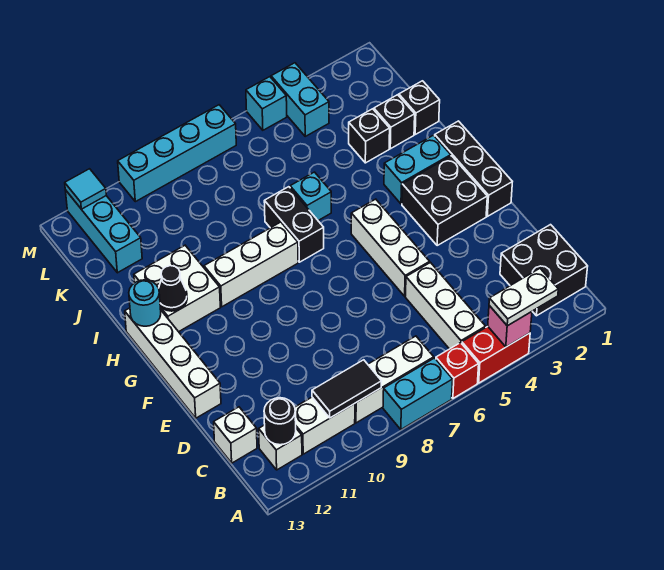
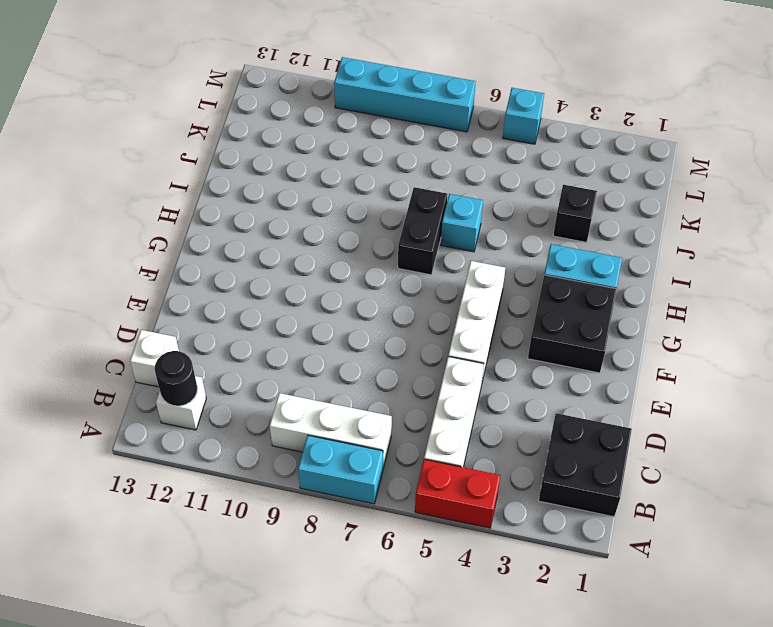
none -> red brick A6 level 1
none -> white brick B10:B11 level 1
none -> white brick E13:H13 level 1
none -> black brick F1:H1 level 1

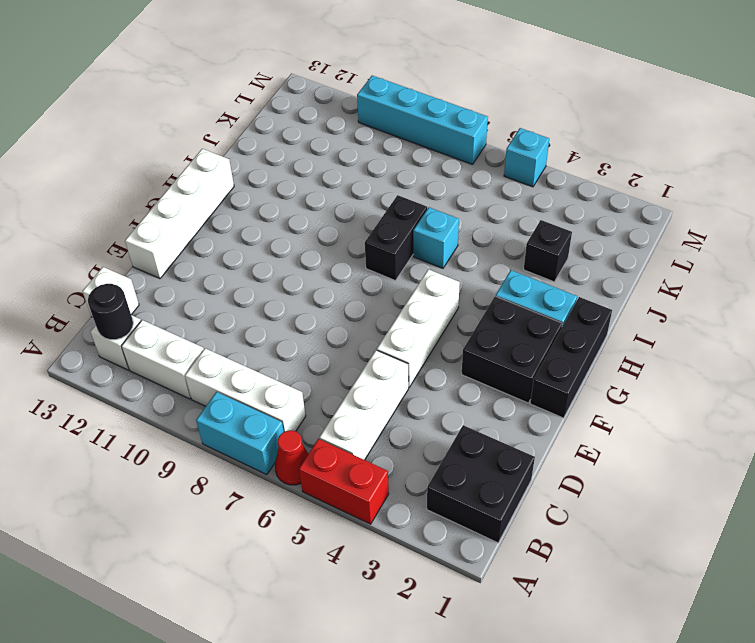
red cone A6 level 1 -> red brick A6 level 1
none -> white brick H8:H10 level 1
none -> white brick H11:I12 level 1
none -> black brick J1 level 1
none -> black brick J2 level 1

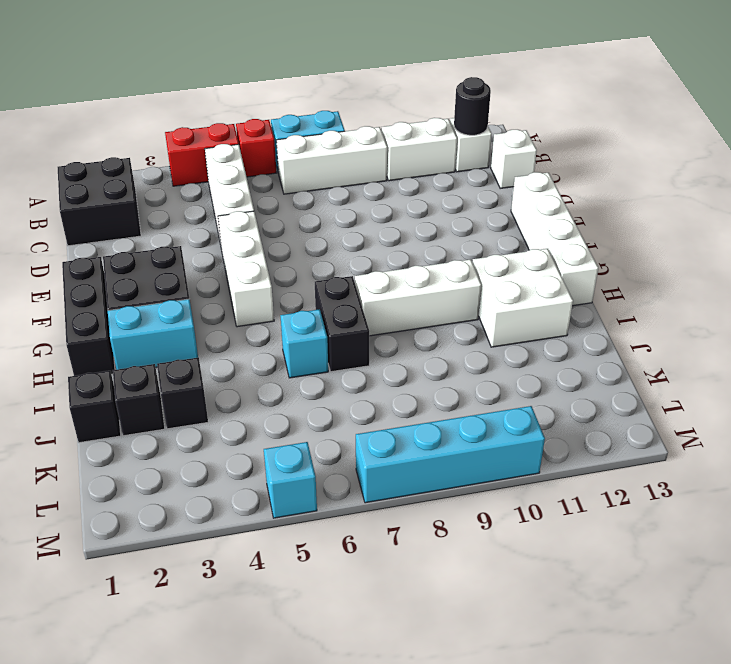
none -> cyan brick K12:M12 level 1
none -> cyan brick L4:M4 level 1
none -> pink brick A4 level 2
none -> black tile B9:B10 level 2

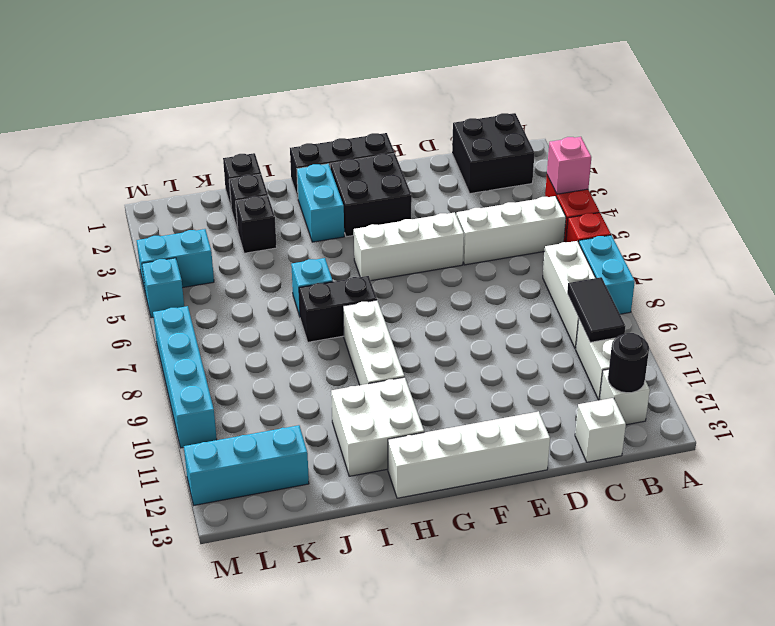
none -> black cone H12 level 2
none -> cyan round brick H13 level 2
none -> cyan tile M12 level 2
none -> white plate A3:A4 level 3

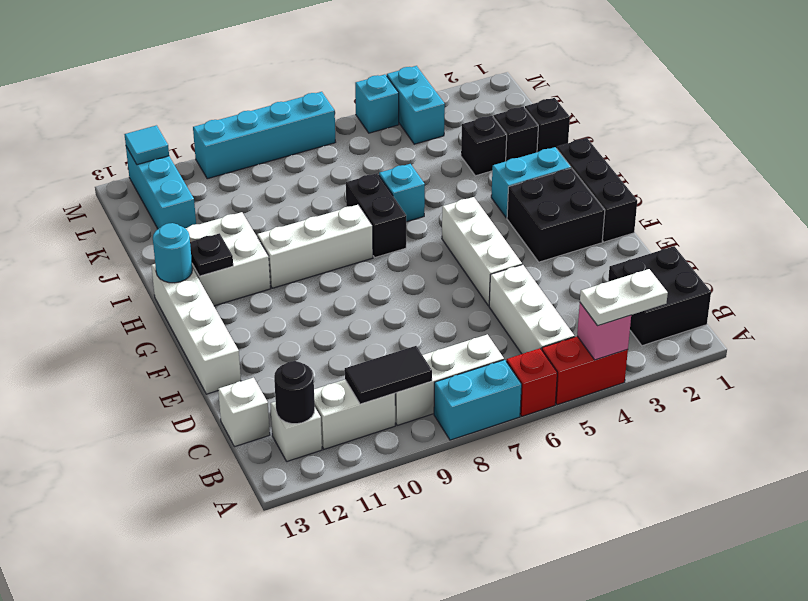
black plate H12 level 2 -> black cone H12 level 2

